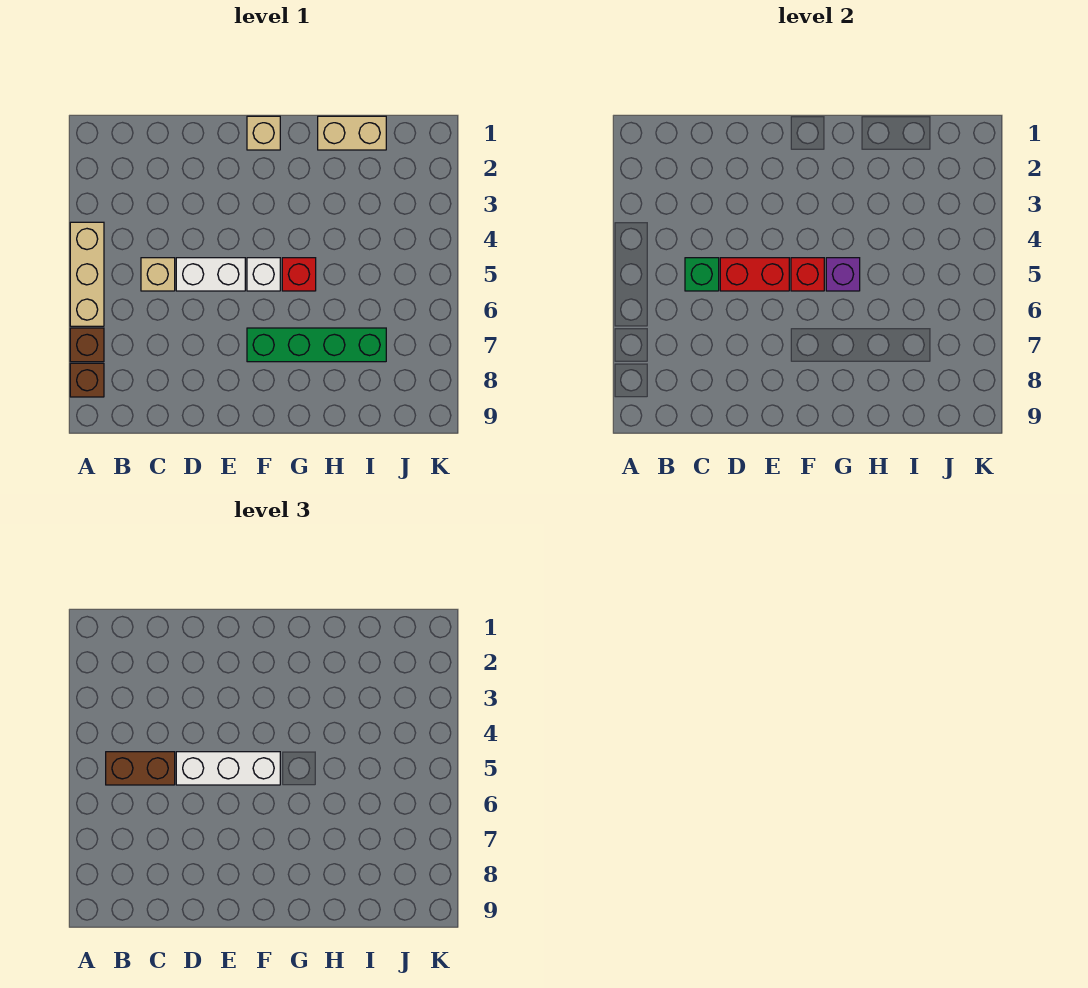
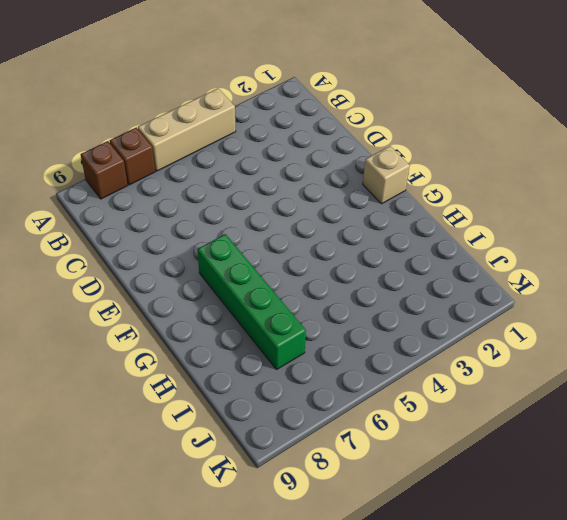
none -> tan brick C5 level 1
none -> white brick D5:E5 level 1
none -> white brick F5 level 1

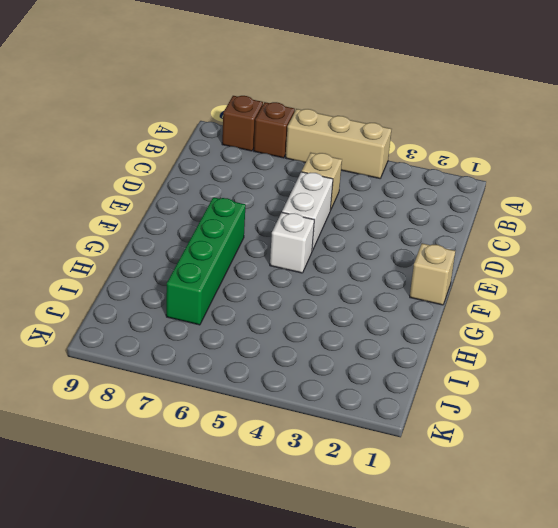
none -> red brick G5 level 1
none -> tan brick H1:I1 level 1
none -> green brick C5 level 2

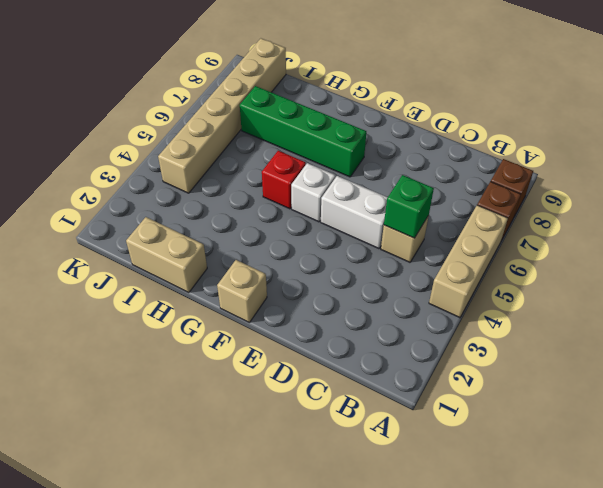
tan brick J4:J9 level 1 -> none
none -> red brick D5:E5 level 2
none -> red brick F5 level 2
none -> purple brick G5 level 2

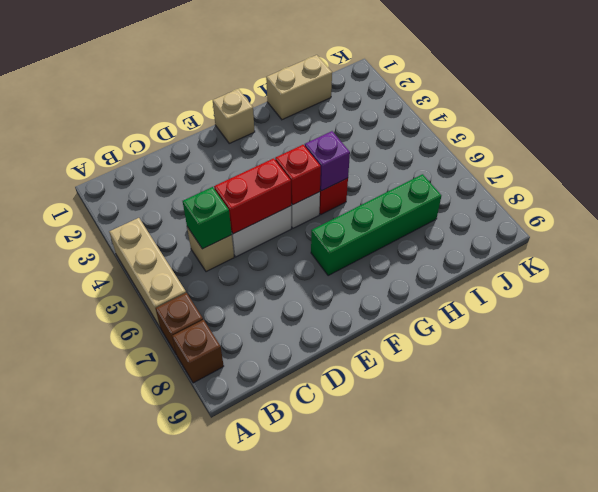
none -> brown brick B5:C5 level 3
none -> white brick D5:F5 level 3

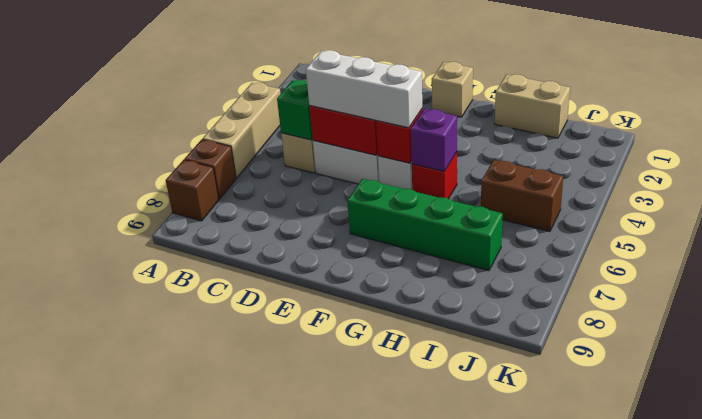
brown brick I5:J5 level 1 -> brown brick B5:C5 level 3

